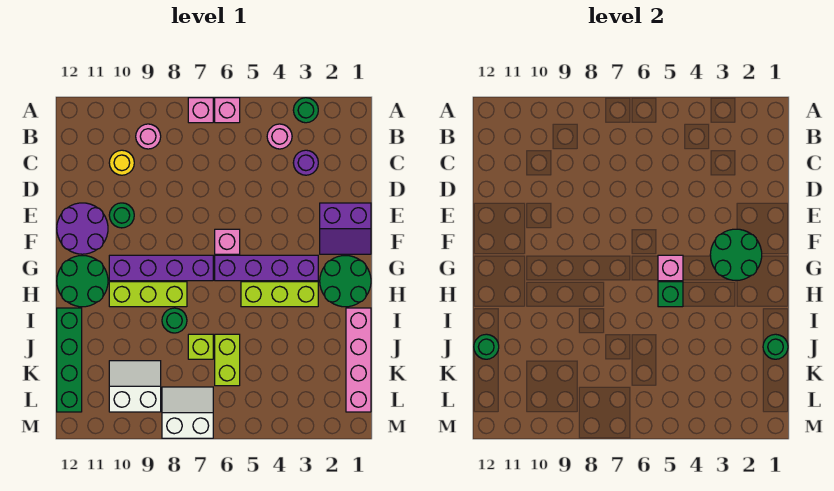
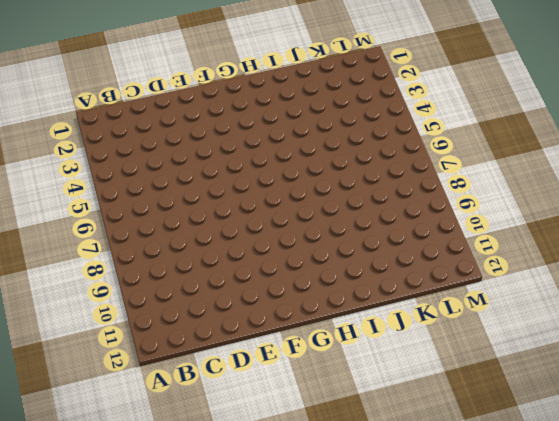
none -> green round brick A3 level 1
none -> pink brick A6 level 1
none -> pink brick A7 level 1

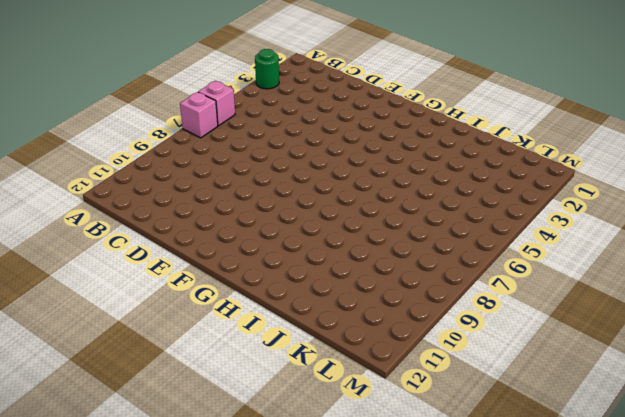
none -> pink round brick B4 level 1
none -> pink round brick B9 level 1
none -> purple round brick C3 level 1

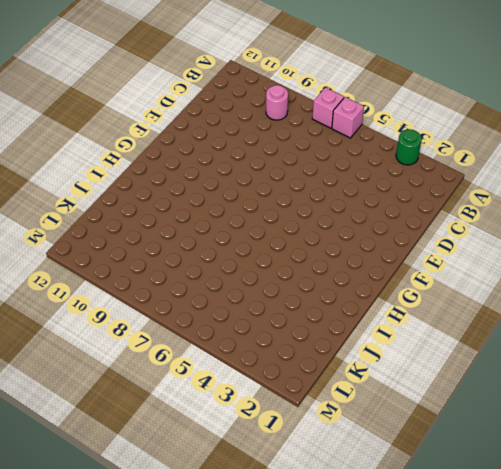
none -> pink round brick B4 level 1
none -> purple round brick C3 level 1
none -> yellow round brick C10 level 1

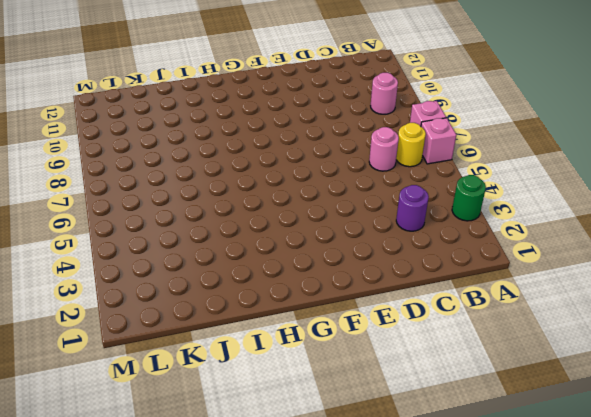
yellow round brick B6 level 1 -> yellow round brick C10 level 1
pink round brick C6 level 1 -> pink round brick B4 level 1
none -> purple slope E1:F2 level 1 top E
none -> green round brick E10 level 1
none -> purple round brick E11:F12 level 1

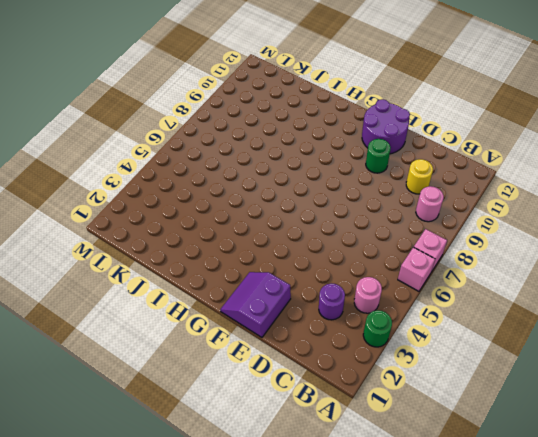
none -> pink brick F6 level 1
none -> green round brick G1:H2 level 1
none -> purple brick G3:G6 level 1

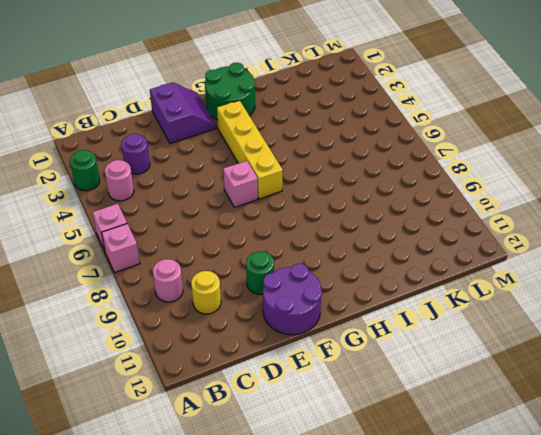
yellow brick G3:G6 level 1 -> purple brick G3:G6 level 1
none -> purple brick G7:G10 level 1
none -> green round brick G11:H12 level 1
none -> lime brick H3:H5 level 1

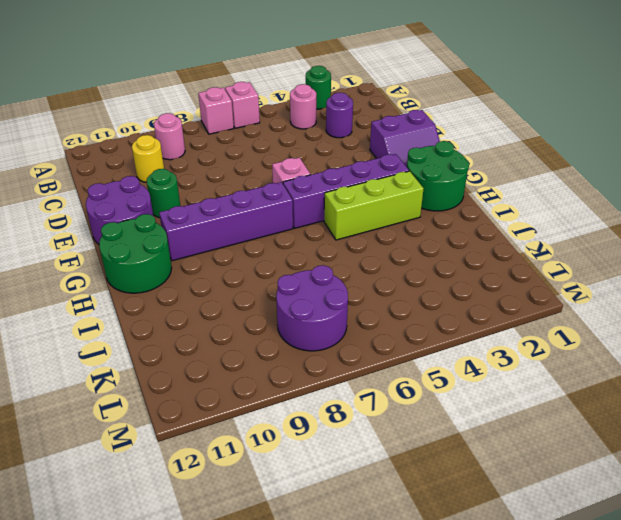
purple round brick K7:L8 level 1 -> white slope L7:M8 level 1 top M
none -> lime brick H8:H10 level 1
none -> pink brick I1:L1 level 1
none -> green round brick I8 level 1

